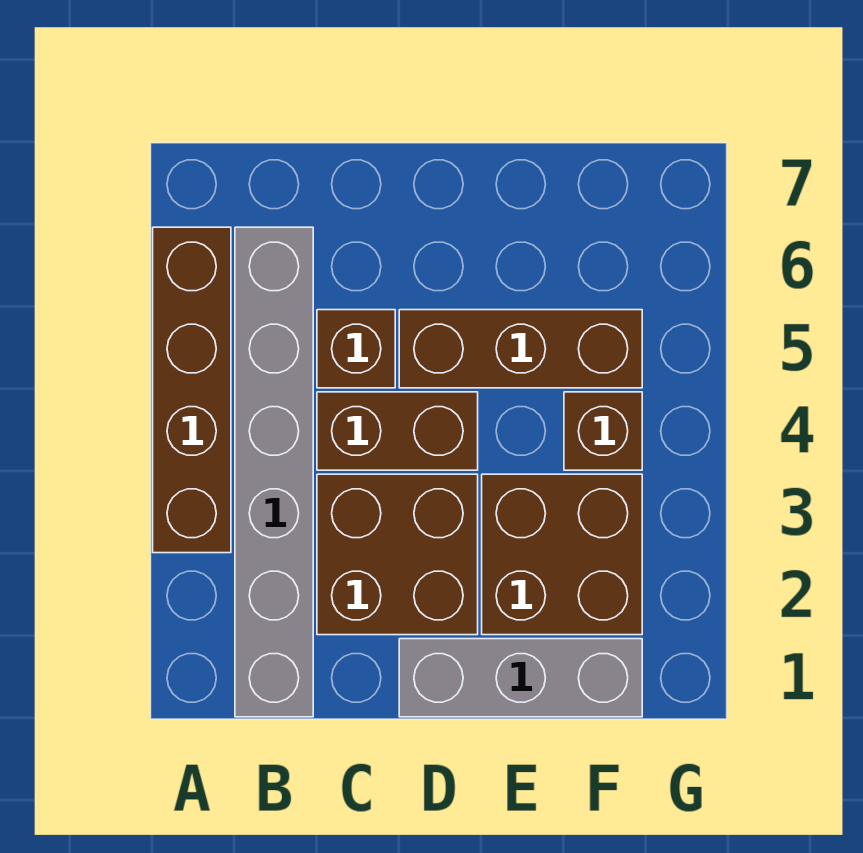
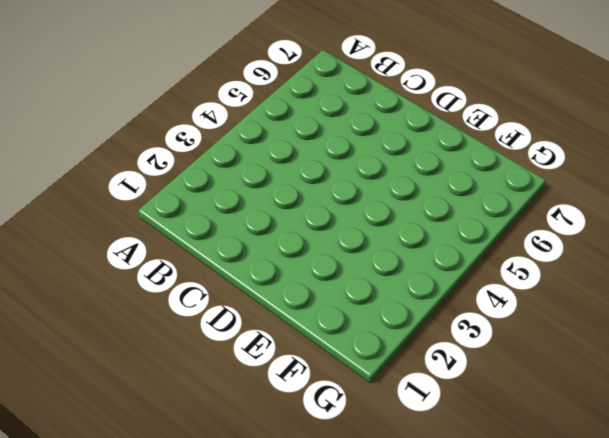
none -> brown brick A3:A6 level 1
none -> grey brick B1:B6 level 1

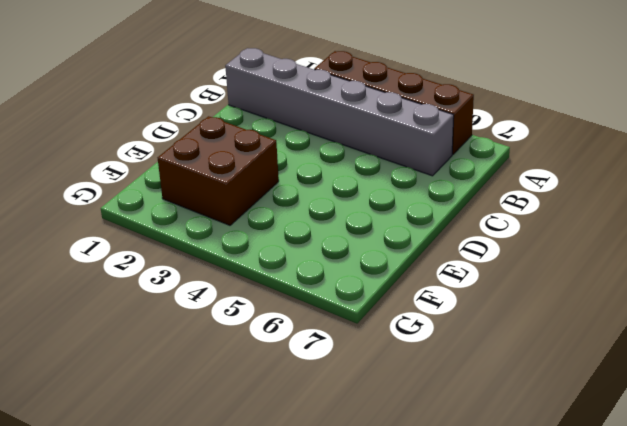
none -> brown brick C2:D3 level 1
none -> brown brick C4:D4 level 1

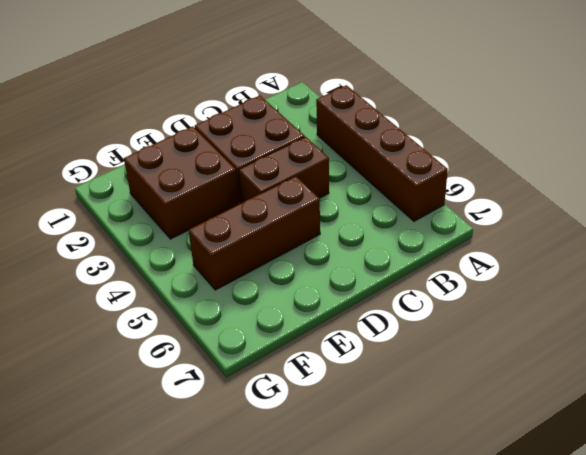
none -> grey brick B1:B6 level 1
none -> brown brick C5 level 1

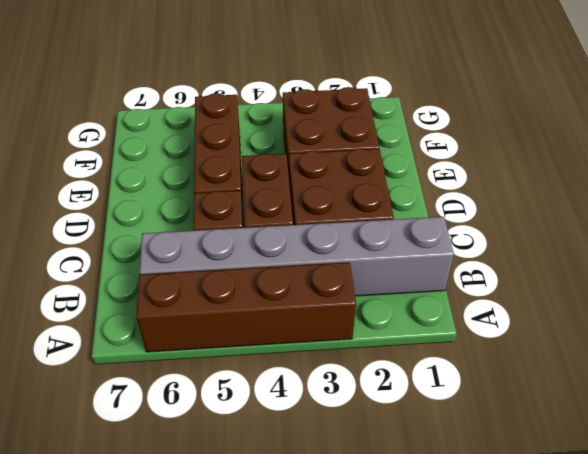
none -> grey brick D1:F1 level 1
none -> brown brick F4 level 1

